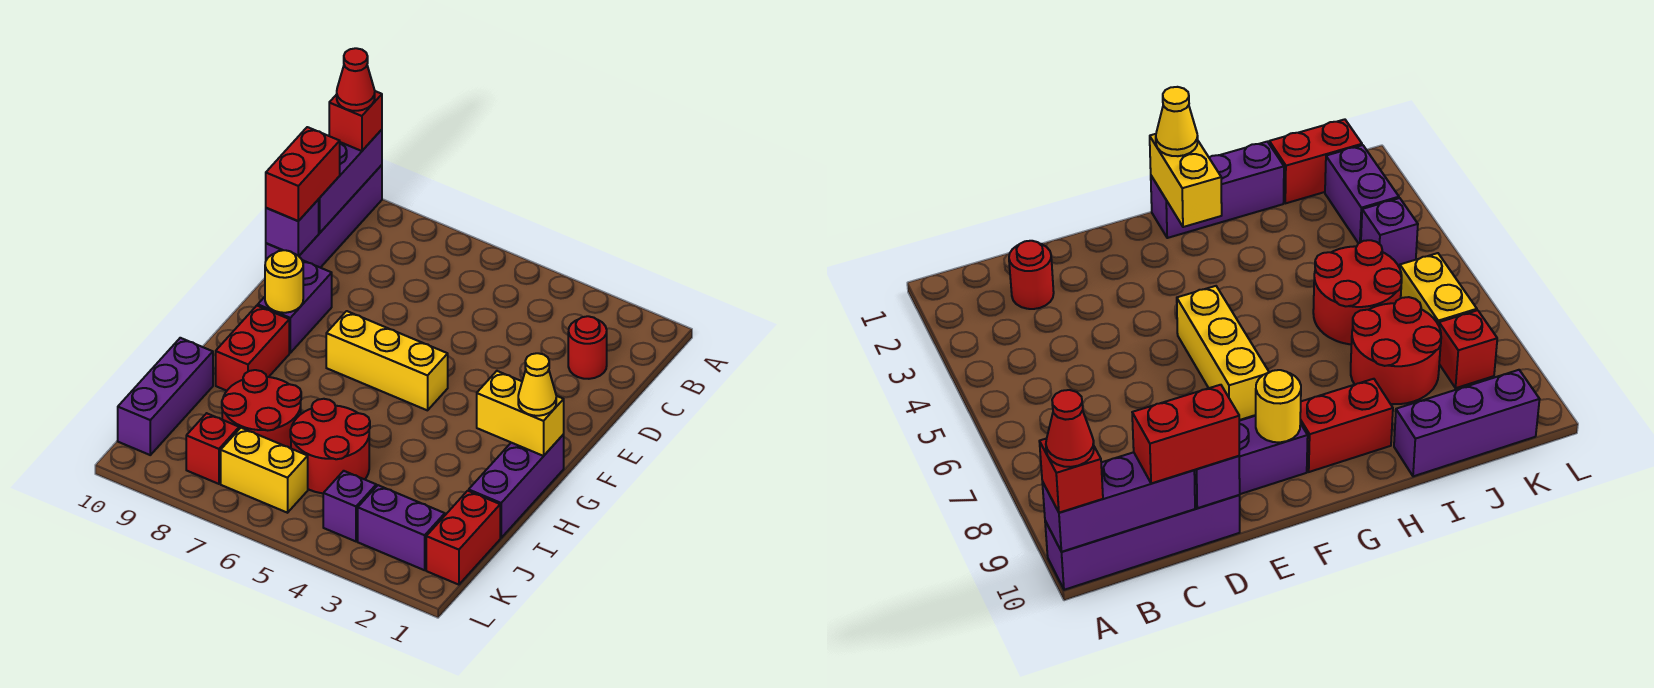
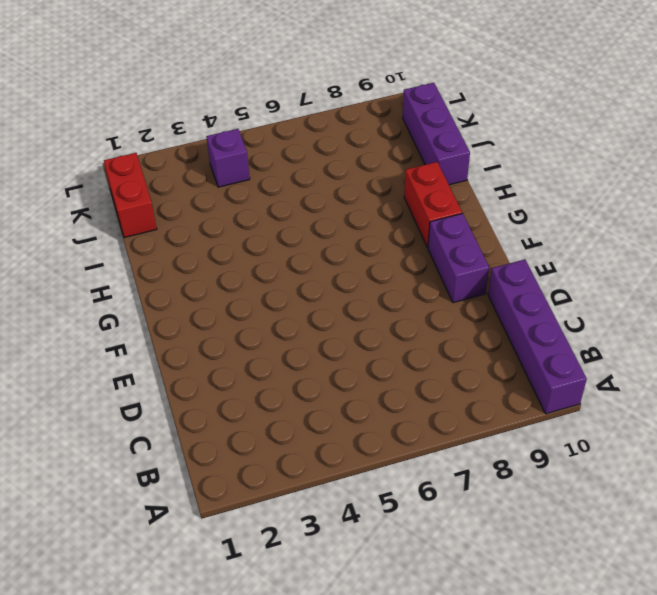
none -> red round brick C2 level 1
none -> yellow brick F5:F7 level 1
none -> purple brick G1:I1 level 1

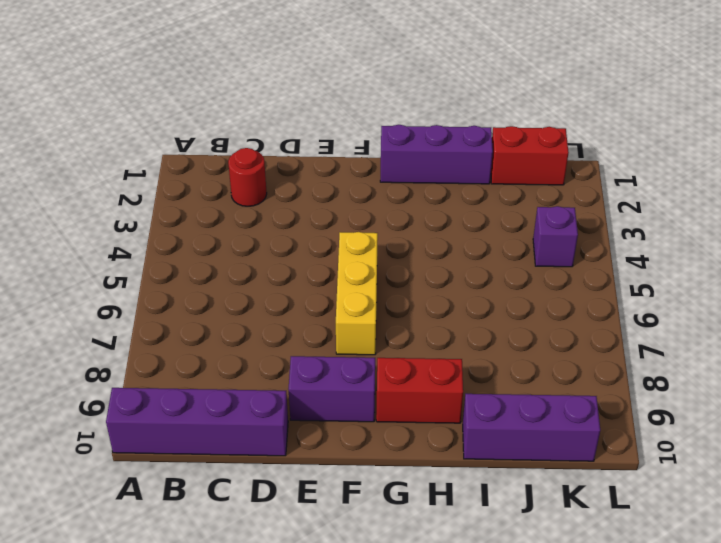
none -> red round brick I5:J6 level 1
none -> red round brick I7:J8 level 1
none -> purple brick K2:K3 level 1

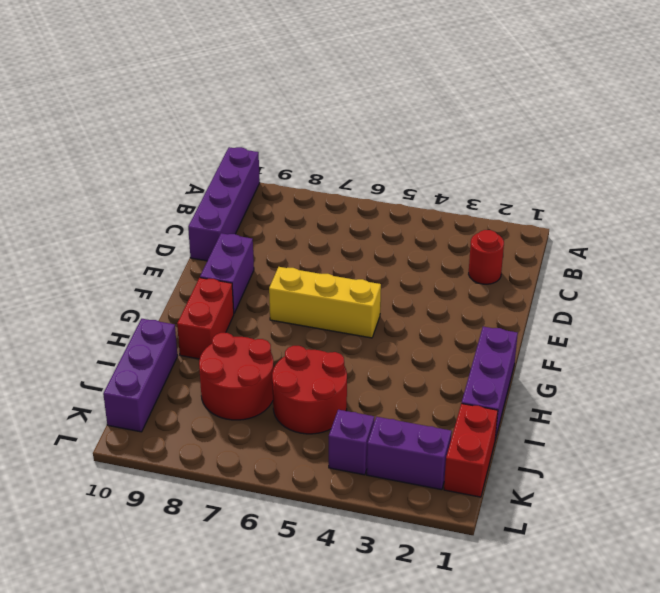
none -> yellow brick K6:K7 level 1
none -> red brick K8 level 1
none -> purple brick A10:C10 level 2

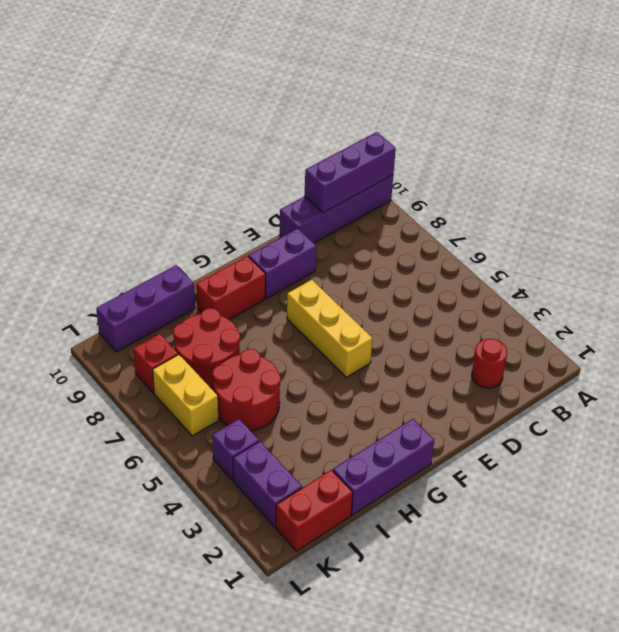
none -> purple brick D10 level 2
none -> yellow round brick F9 level 2
none -> yellow brick G1:G2 level 2

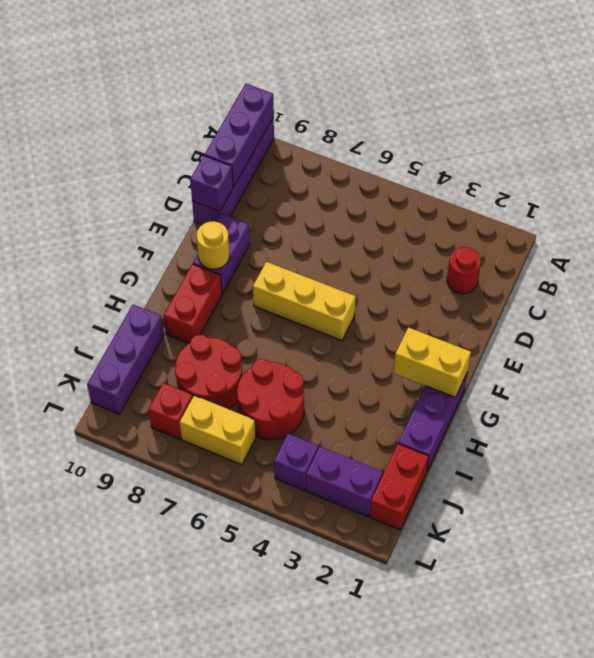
none -> red brick A10 level 3
none -> red brick C10:D10 level 3
none -> yellow cone G1 level 3

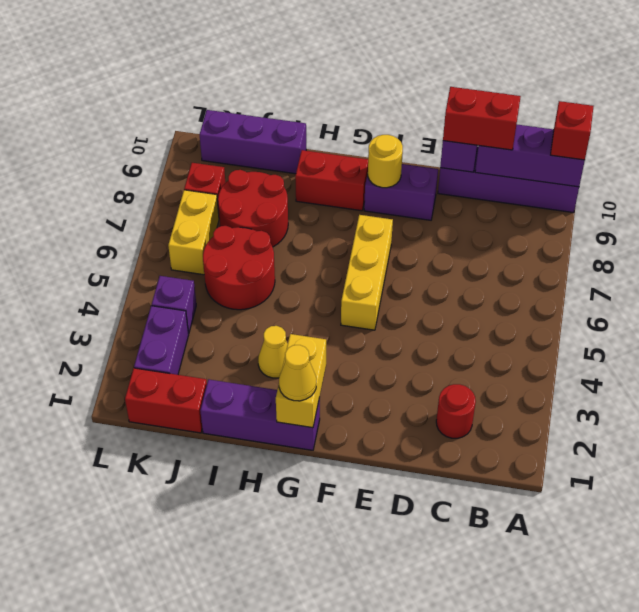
yellow cone H3 level 1 -> none
none -> red cone A10 level 4

